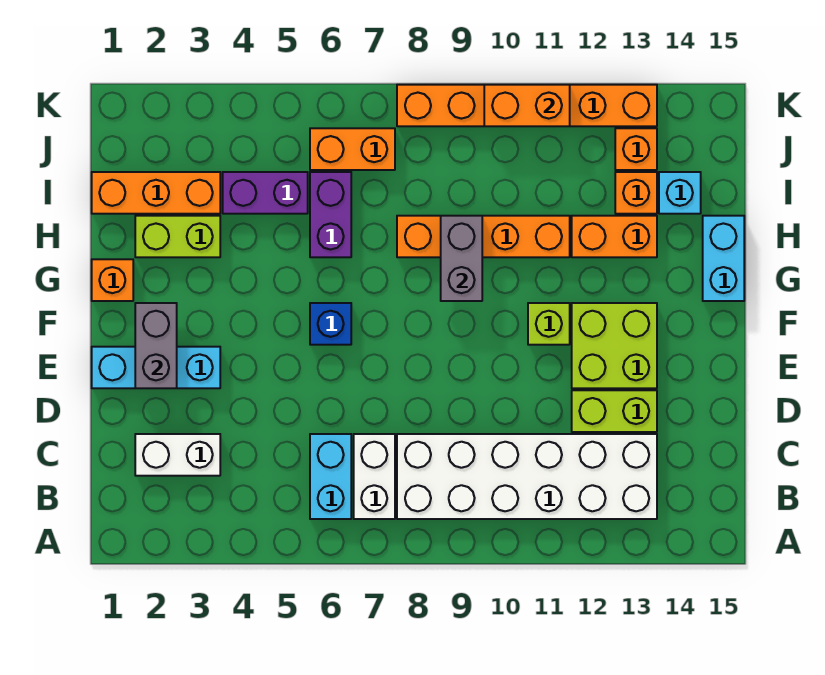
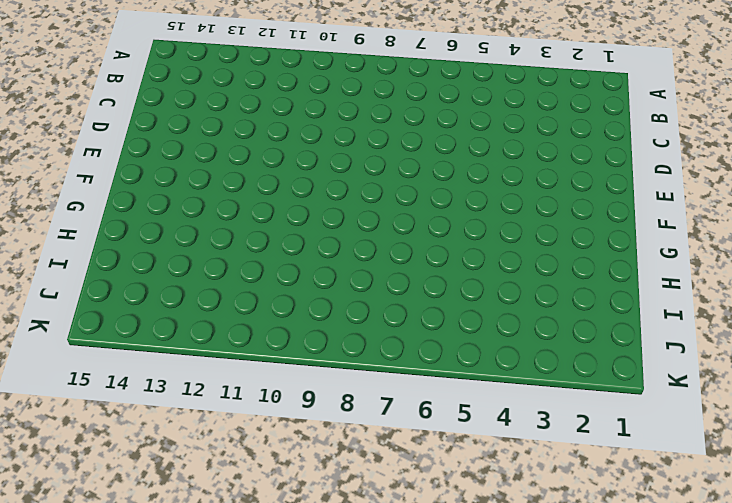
none -> cyan brick B6:C6 level 1
none -> white brick B7:C7 level 1
none -> white brick B8:C13 level 1

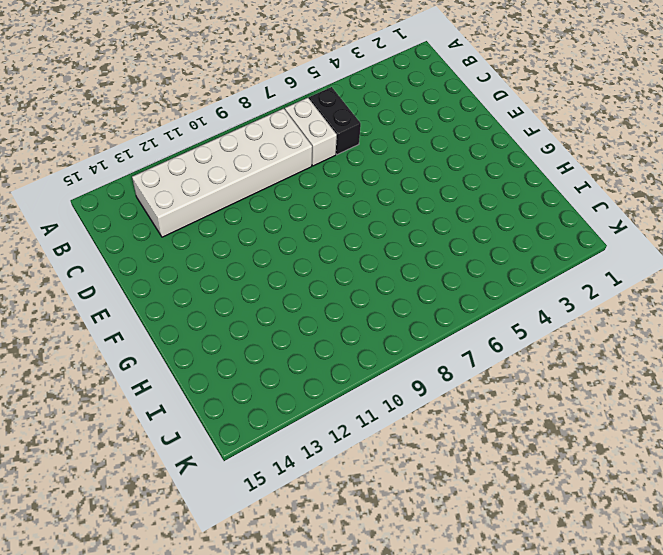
black brick B6:C6 level 1 -> cyan brick B6:C6 level 1
none -> white brick C2:C3 level 1
none -> lime brick D12:D13 level 1
none -> cyan brick E1:E3 level 1

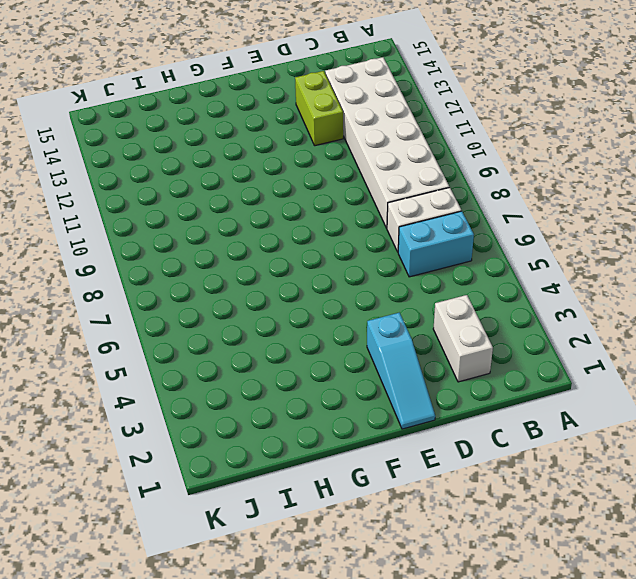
cyan slope E1:E3 level 1 top 3 -> cyan brick E1:E3 level 1
none -> lime brick E12:F13 level 1
none -> blue brick F6 level 1
none -> lime brick F11 level 1

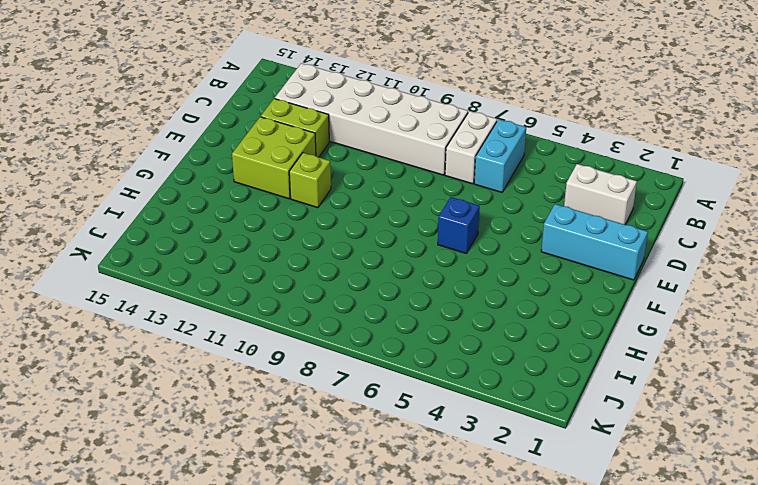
none -> orange brick G1 level 1
none -> cyan brick G15:H15 level 1
none -> lime brick H2:H3 level 1

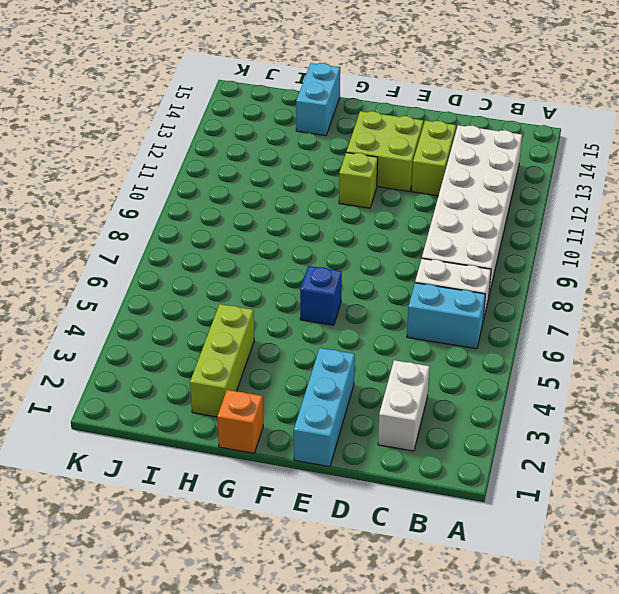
lime brick H2:H4 level 1 -> lime brick H2:H3 level 1
cyan brick H14:H15 level 1 -> cyan brick G15:H15 level 1
none -> purple brick H6:I6 level 1
none -> orange brick H8:H11 level 1
none -> orange brick H12:H13 level 1

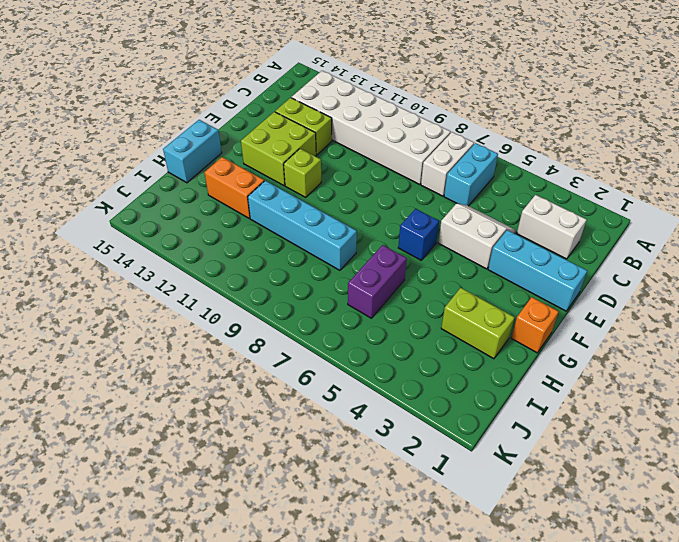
white slope D4:E5 level 1 top E -> none
cyan brick H8:H11 level 1 -> orange brick H8:H11 level 1
none -> orange brick I1:I3 level 1
none -> purple brick I4:I5 level 1
none -> orange brick I13 level 1

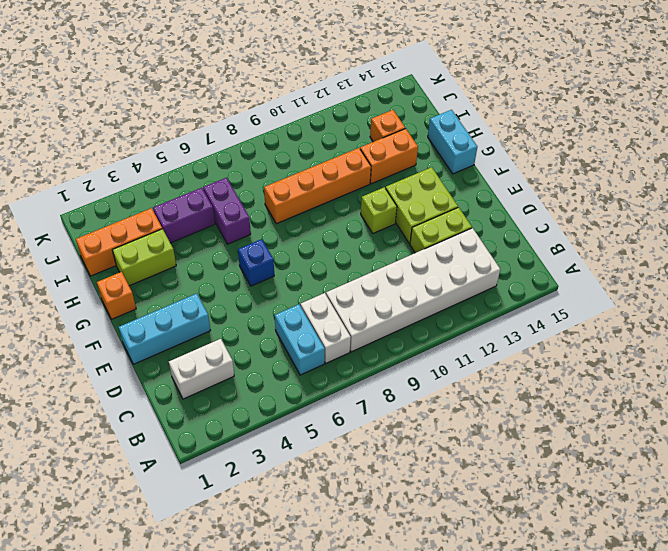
none -> cyan brick I14 level 1
none -> orange brick J6:J7 level 1
none -> orange brick J13 level 1

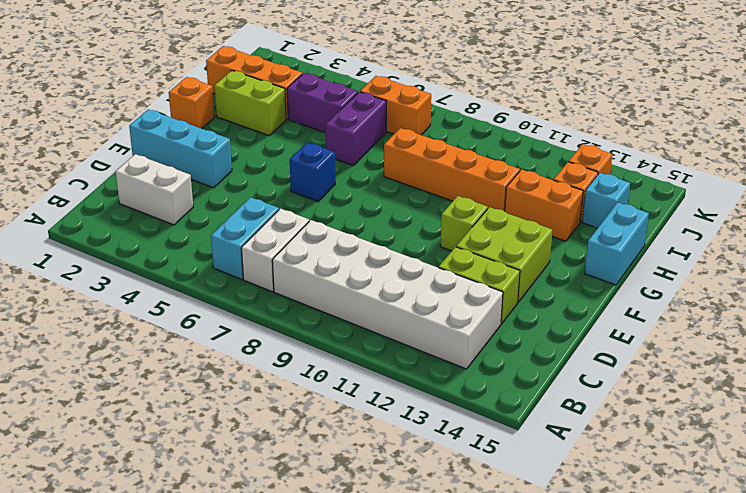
none -> orange brick K8:K13 level 1
none -> grey brick E2:F2 level 2
none -> grey brick G9:H9 level 2

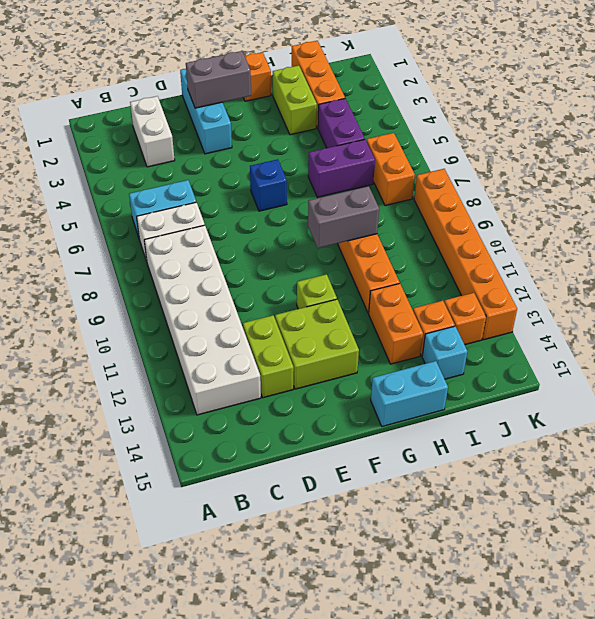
none -> orange brick K10:K11 level 2

